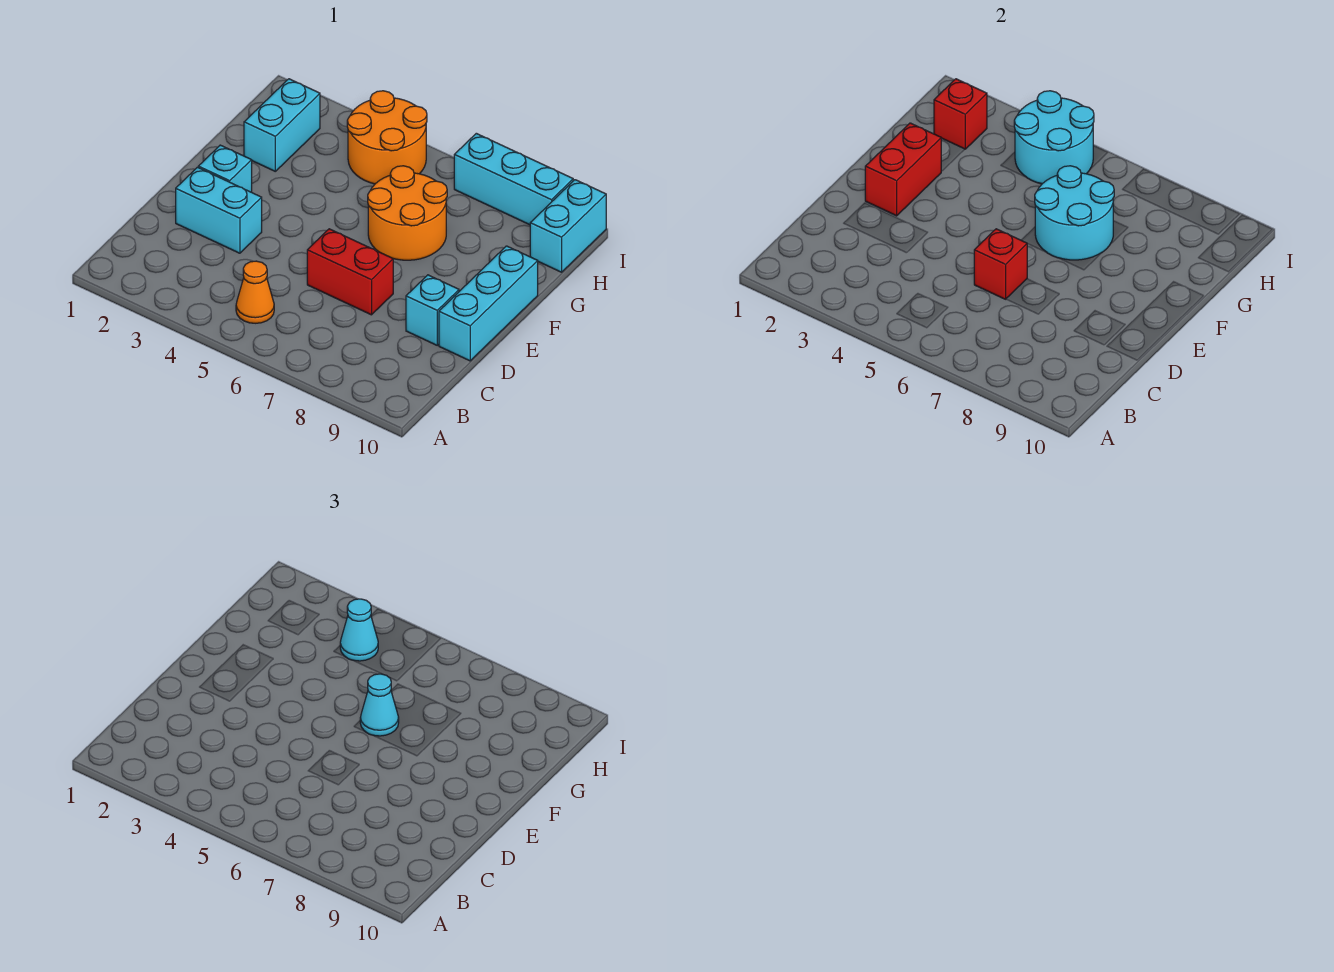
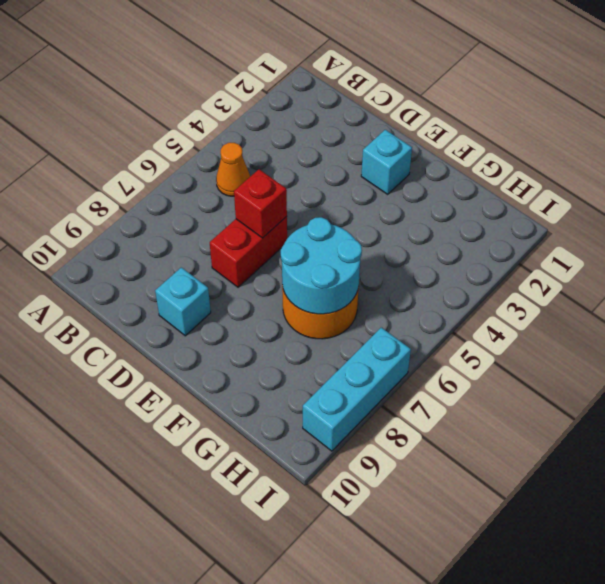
none -> cyan brick D2:D3 level 1
none -> cyan brick D10:F10 level 1
none -> cyan brick G2:H2 level 1

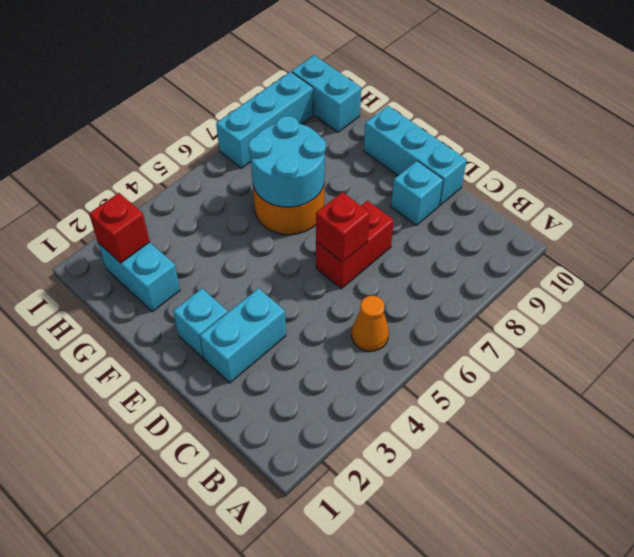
none -> orange round brick H4:I5 level 1
none -> red brick E2:F2 level 2
none -> cyan round brick H4:I5 level 2

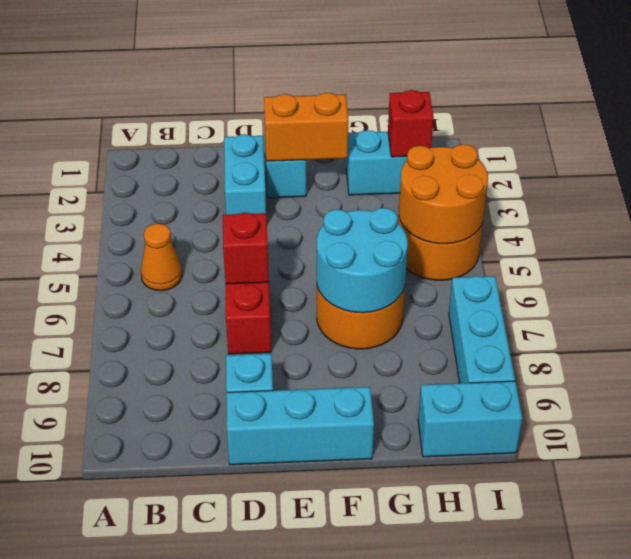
orange brick E2:F2 level 2 -> red brick E2:F2 level 2
orange round brick H4:I5 level 2 -> cyan round brick H4:I5 level 2
none -> cyan cone F6 level 3
none -> cyan cone H4 level 3

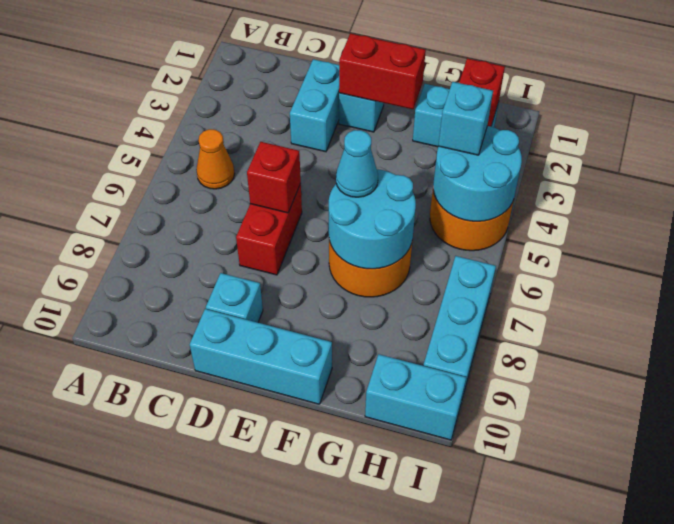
cyan brick H4 level 3 -> cyan cone H4 level 3

